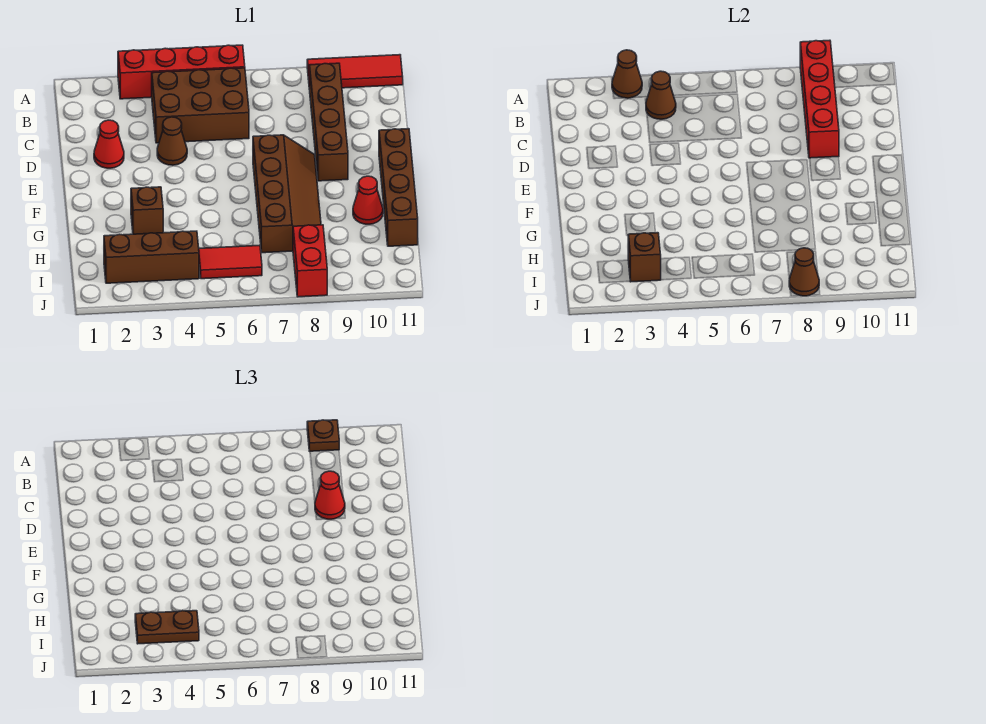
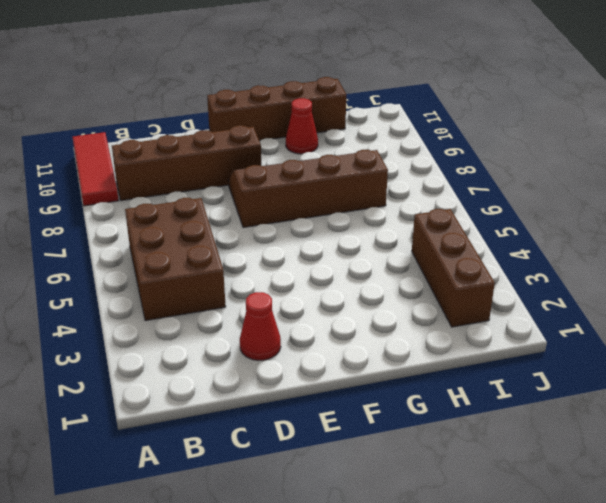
none -> red brick A3:A6 level 1
none -> brown cone D4 level 1
none -> brown brick G3 level 1

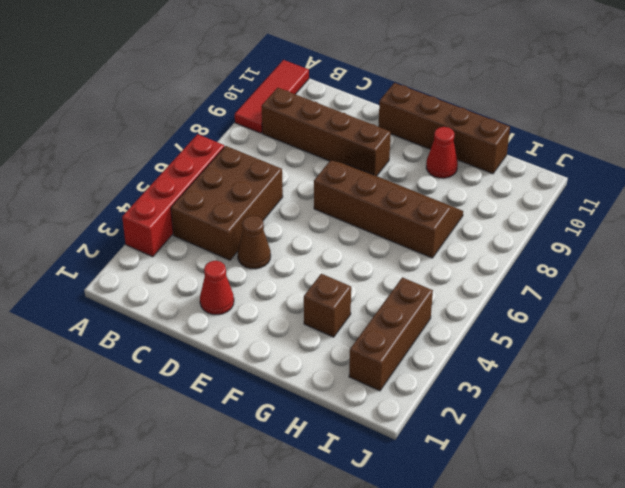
none -> red tile I5:I6 level 1
none -> red brick I8:J8 level 1
none -> brown cone A3 level 2

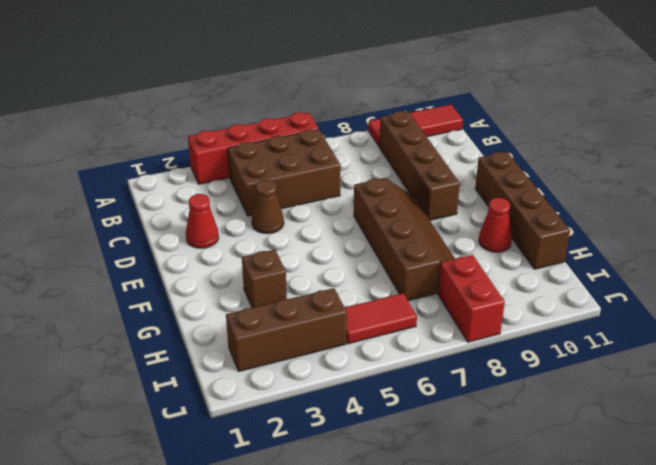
none -> brown cone A3 level 2
none -> red brick A9:D9 level 2
none -> brown cone B4 level 2

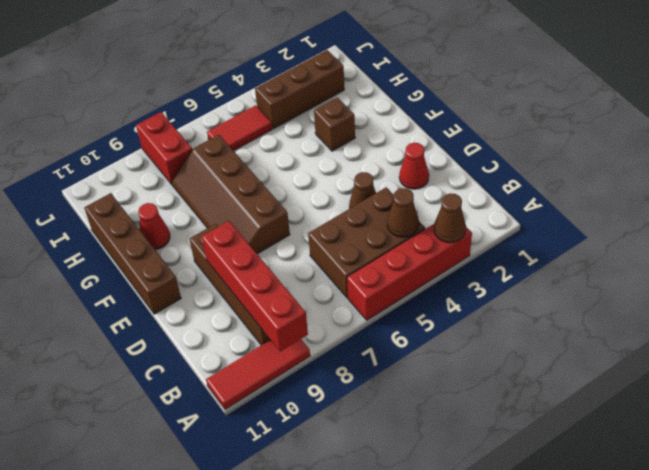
none -> brown brick I3 level 2
none -> brown cone J8 level 2
none -> brown plate A9 level 3

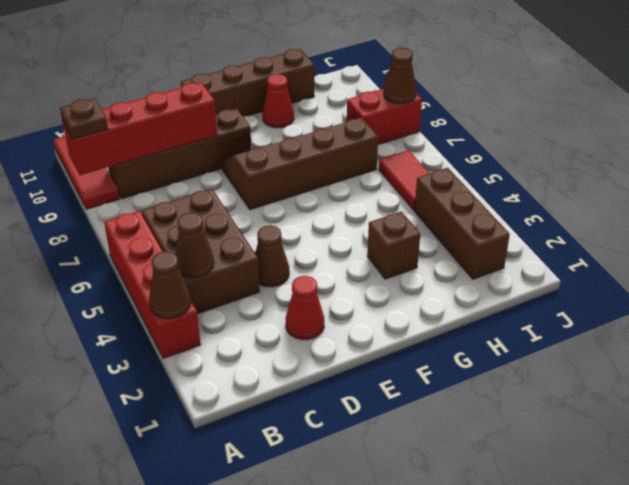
none -> brown brick I3 level 2
none -> red cone D9 level 3
none -> brown plate I3:I4 level 3

